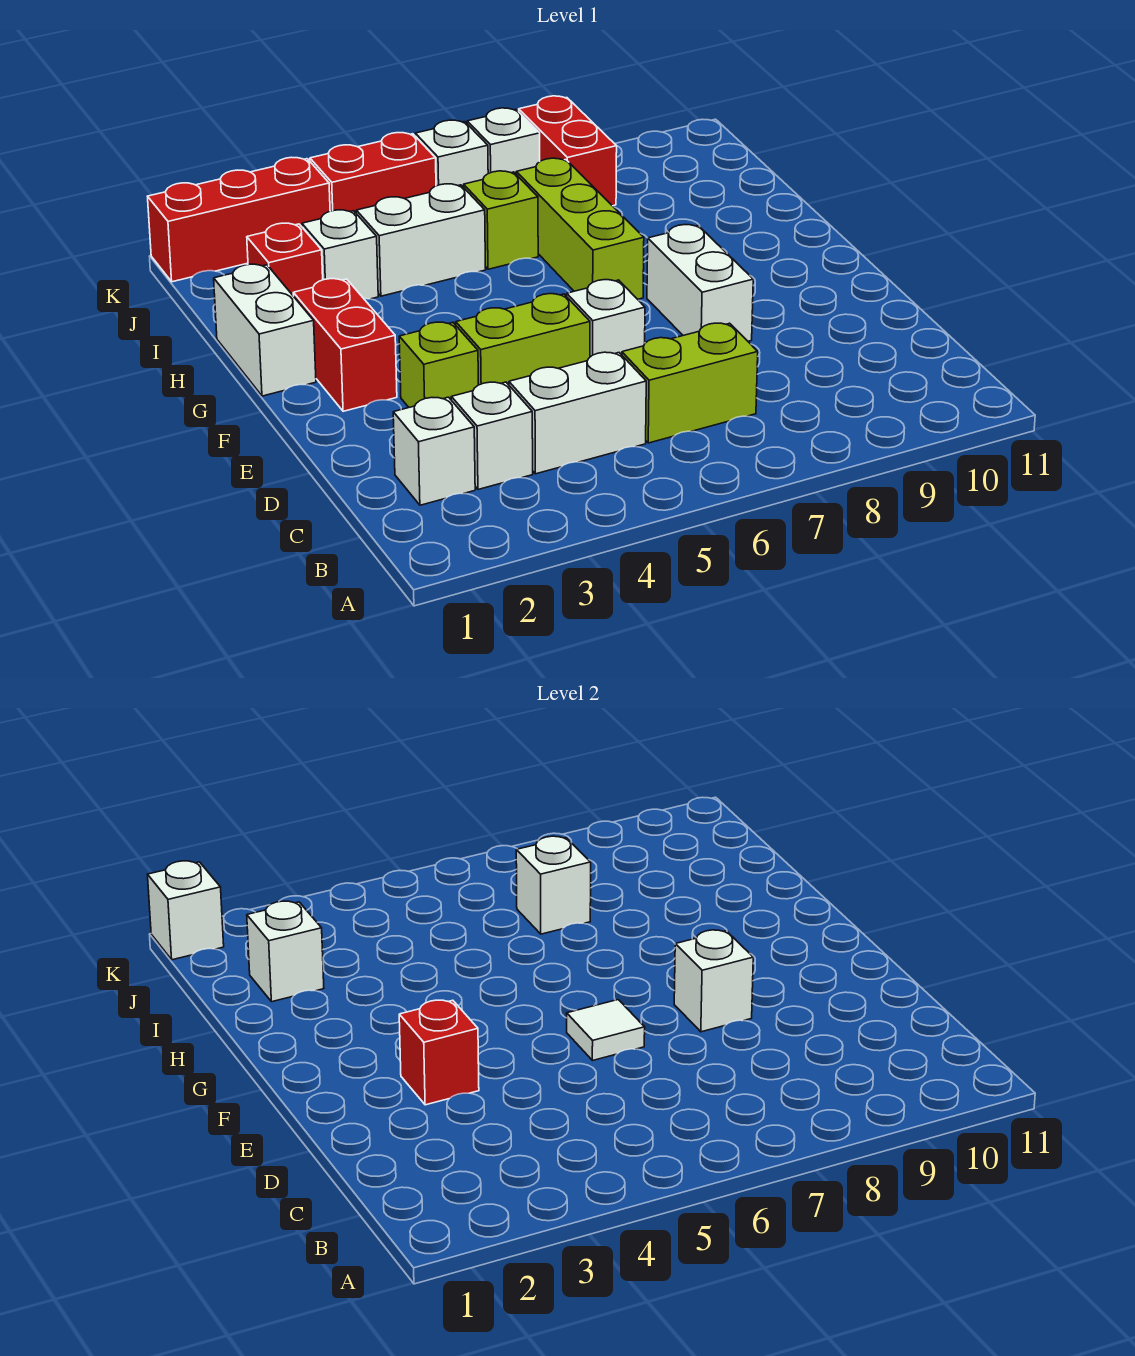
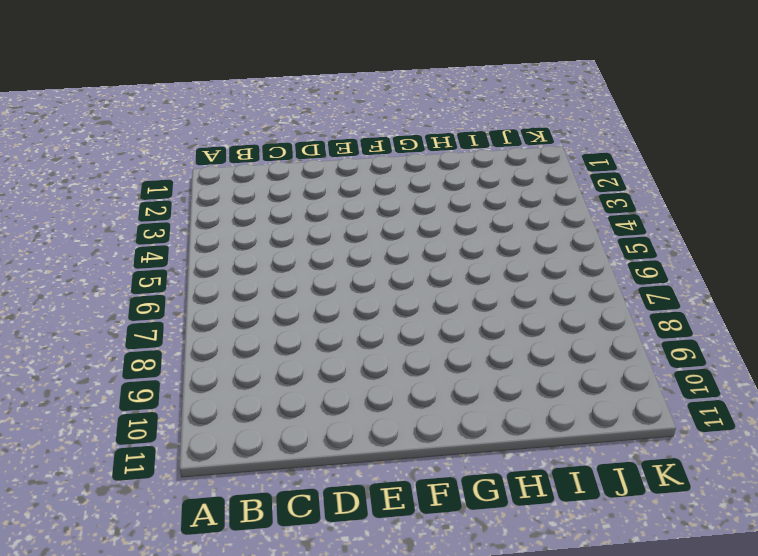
none -> white brick C2 level 1
none -> white brick C3 level 1
none -> white brick C4:C5 level 1

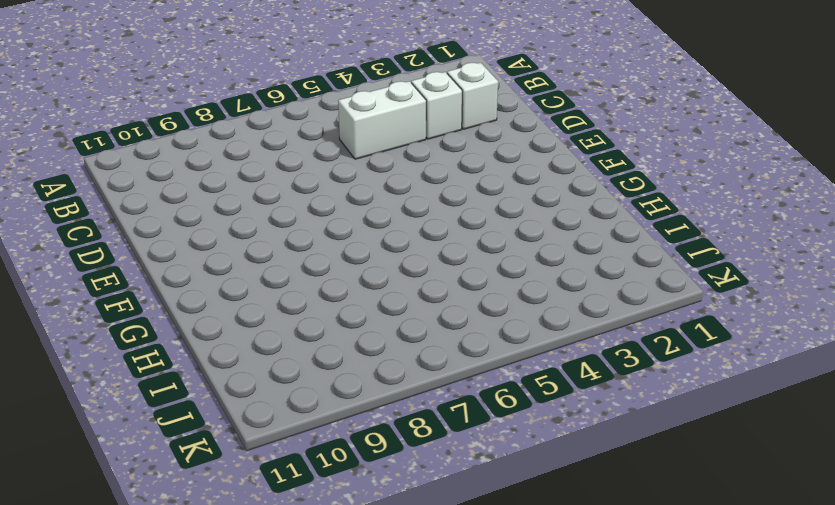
none -> lime brick C6:C7 level 1
none -> lime brick E3 level 1
none -> lime brick E4:E5 level 1

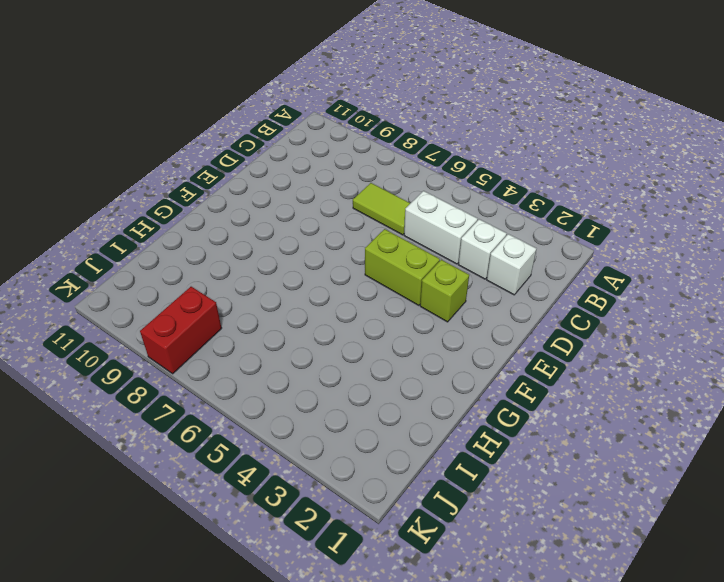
lime tile C6:C7 level 1 -> lime brick C6:C7 level 1
none -> white brick E6 level 1
none -> white brick E8:F8 level 1
none -> red brick F2:G2 level 1

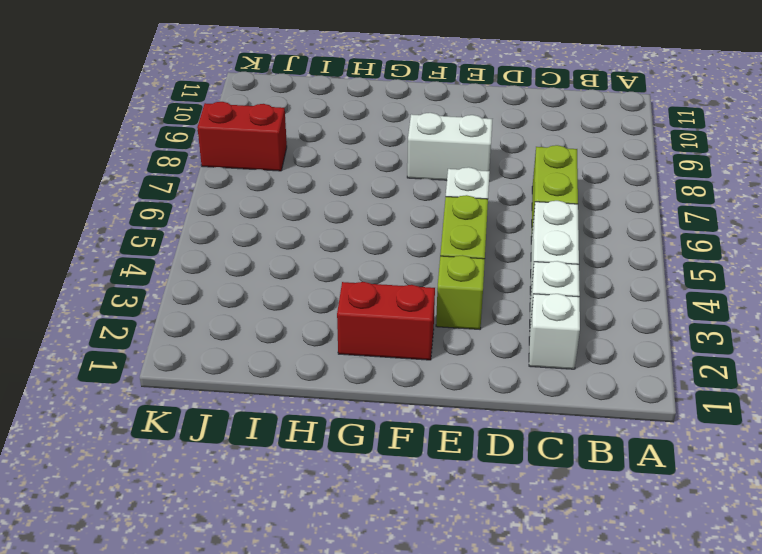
none -> white brick G1:H1 level 1
none -> lime brick G7:I7 level 1
none -> red brick I2 level 1

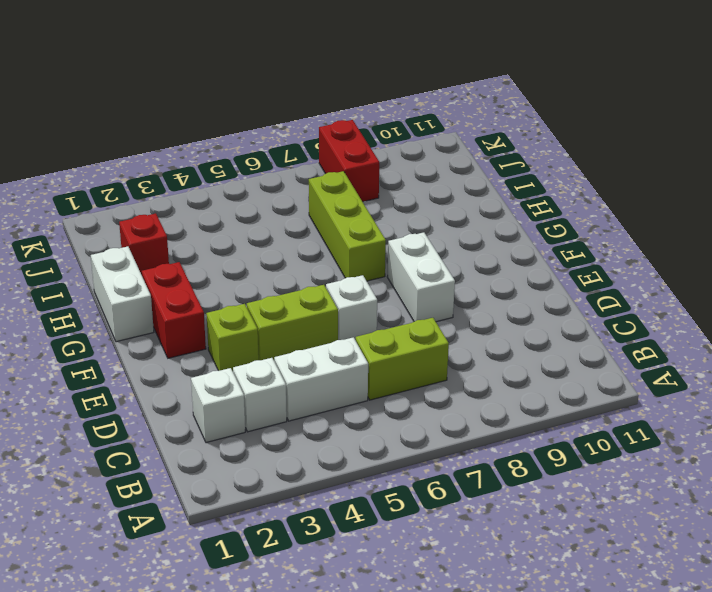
none -> white brick I3 level 1
none -> white brick I4:I5 level 1
none -> lime brick I6 level 1

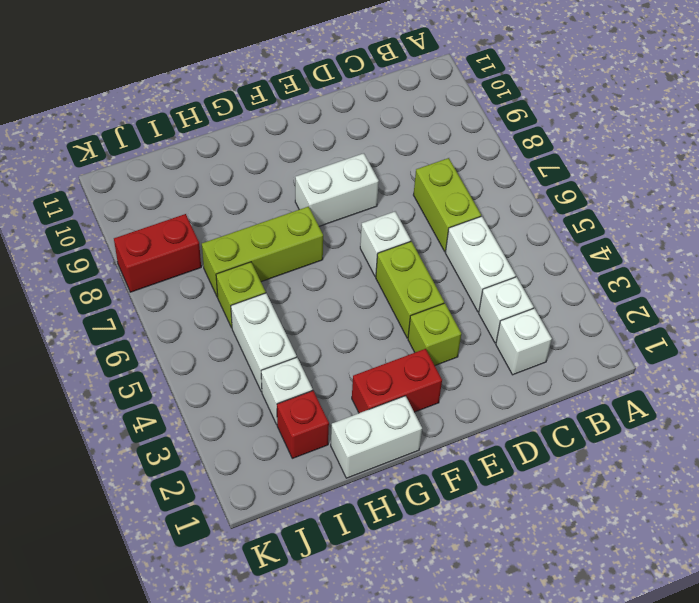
none -> red brick K1:K3 level 1
none -> red brick K4:K5 level 1
none -> white brick K6 level 1

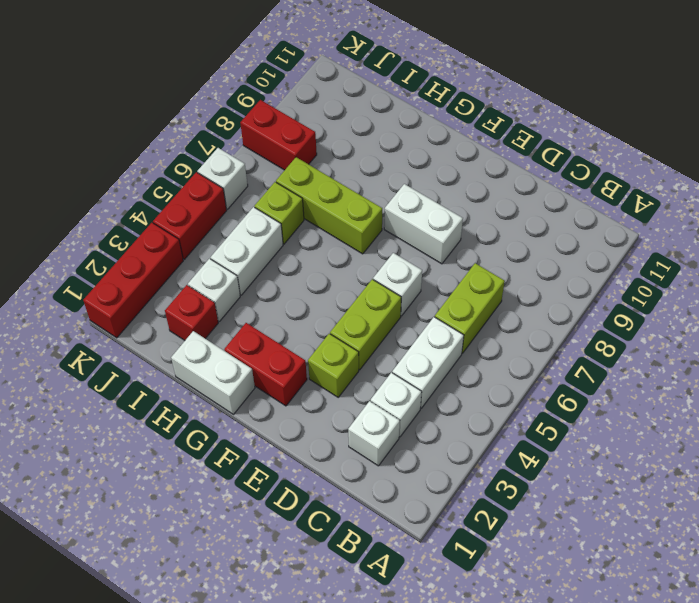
none -> white brick K7 level 1
none -> red brick E3 level 2
none -> white tile E6 level 2

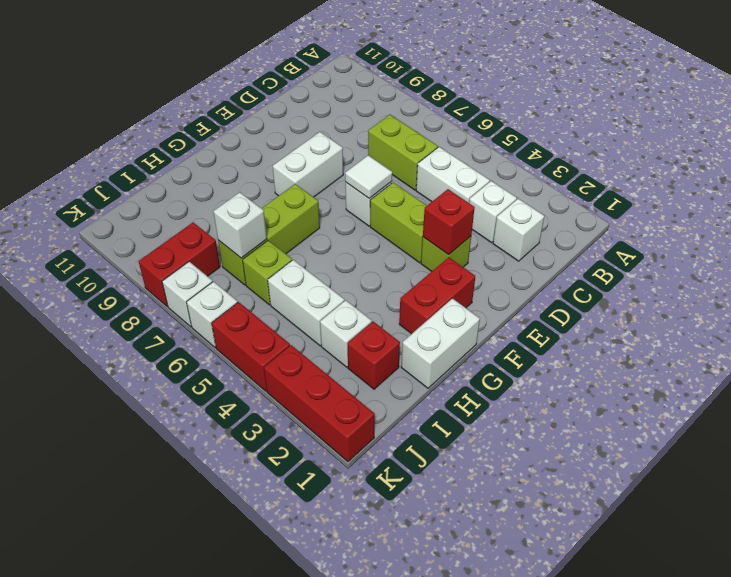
none -> white brick E8 level 2
none -> white brick I2 level 2
none -> white brick K1 level 2

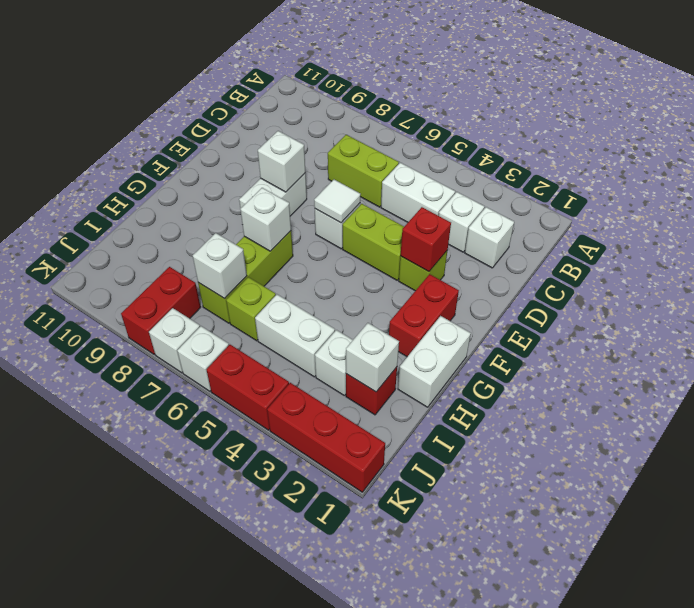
white brick G7 level 2 -> white brick K1 level 2

